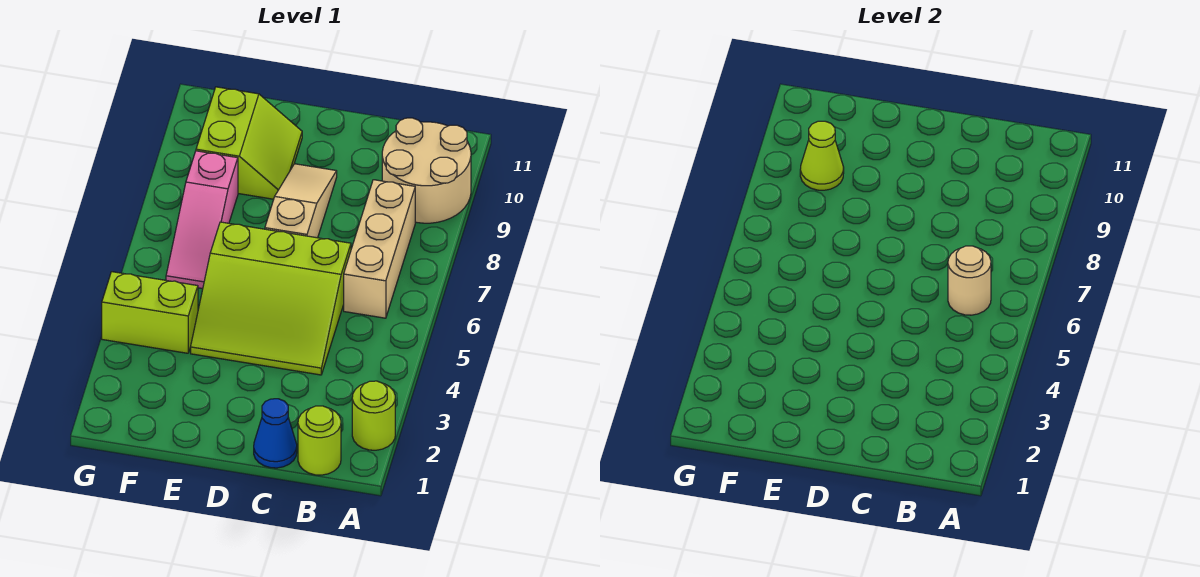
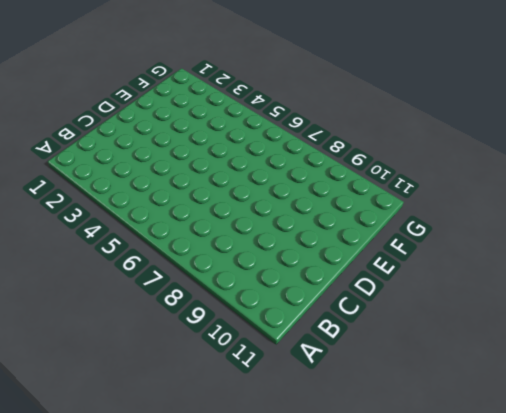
none -> lime round brick A2 level 1
none -> tan round brick A9:B10 level 1
none -> lime round brick B1 level 1

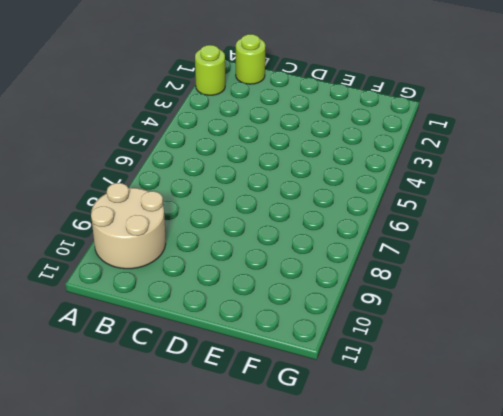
none -> tan brick B6:B8 level 1
none -> blue cone C1 level 1
none -> lime slope C4:E6 level 1 top 6

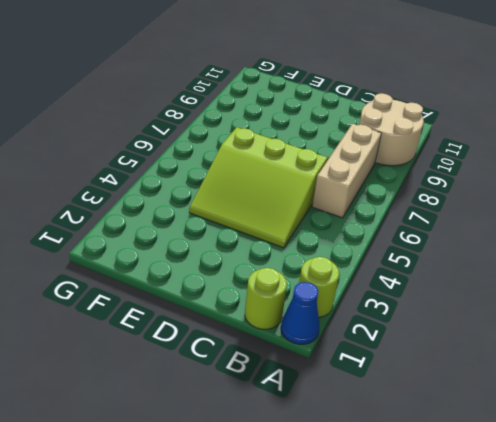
blue cone A1 level 1 -> blue cone C1 level 1
none -> tan slope D7:D9 level 1 top 7
none -> lime slope E9:F10 level 1 top F
none -> lime brick F4:G4 level 1

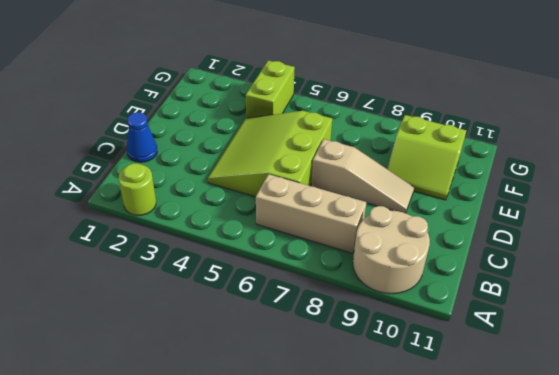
none -> lime round brick B1 level 1
none -> pink slope F6:F8 level 1 top 8
none -> tan round brick B6 level 2

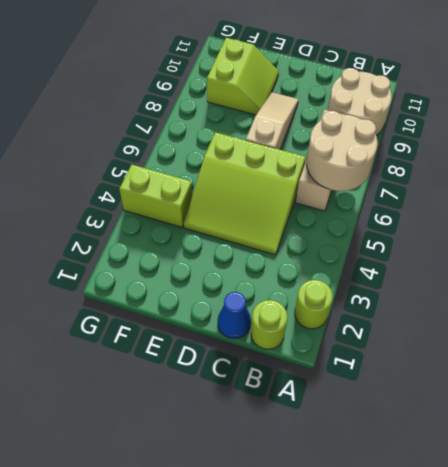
tan round brick A6:B7 level 2 -> tan round brick B6 level 2
none -> pink slope F6:F8 level 1 top 8
none -> lime cone F9 level 2

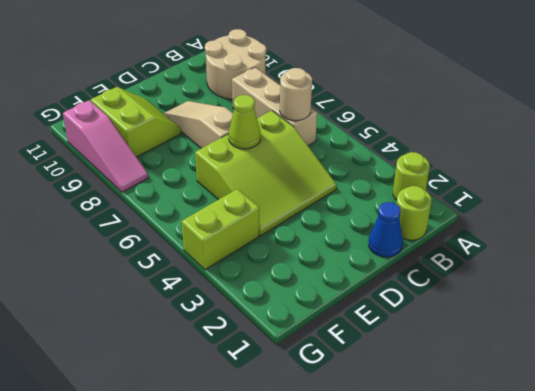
lime cone D6 level 2 -> lime cone F9 level 2
pink slope G8:G10 level 1 top 10 -> pink slope F6:F8 level 1 top 8

